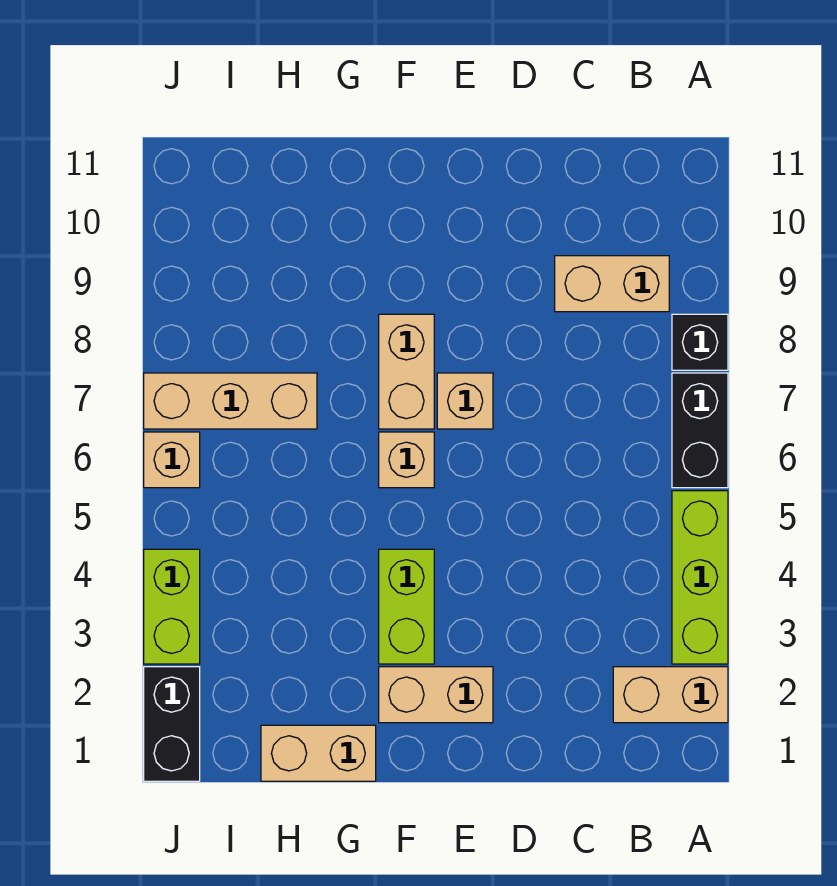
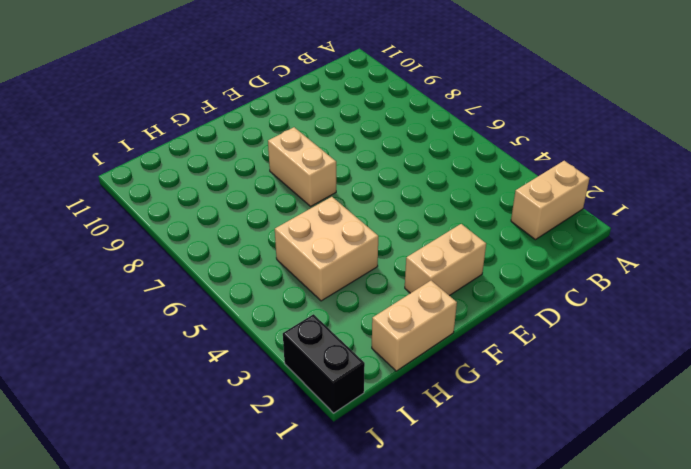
tan brick G4:H5 level 1 -> none
none -> lime brick A3:A5 level 1
none -> black brick A6:A7 level 1
none -> black brick A8 level 1

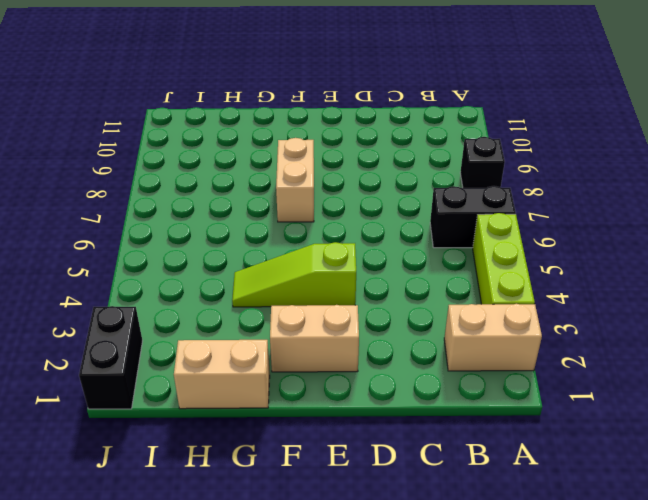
black brick A6:B6 level 1 -> black brick A6:A7 level 1
lime slope E4:G4 level 1 top E -> lime brick F3:F4 level 1
none -> tan brick B9:C9 level 1
none -> tan brick E7 level 1
none -> tan brick F6 level 1

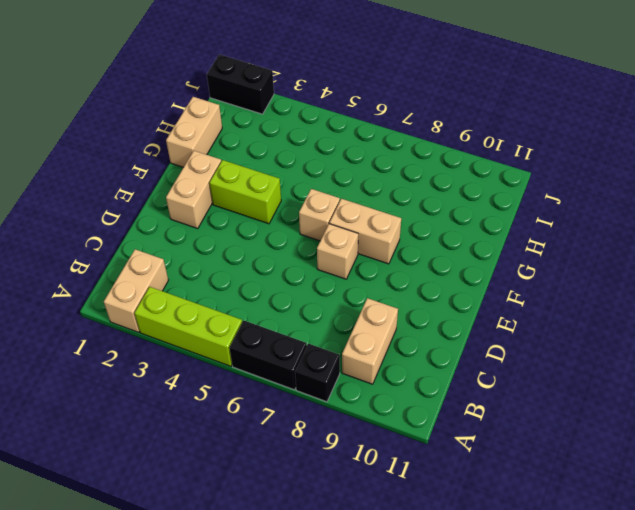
none -> tan brick H7:J7 level 1
none -> lime brick J3:J4 level 1
none -> tan brick J6 level 1

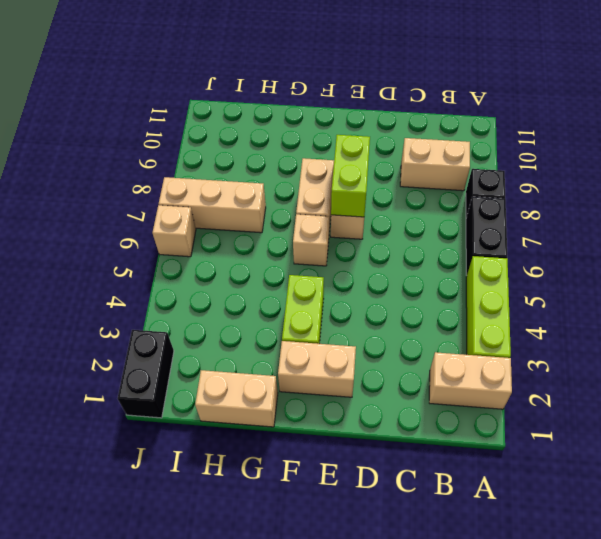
lime brick E7:E8 level 2 -> lime brick J3:J4 level 1

